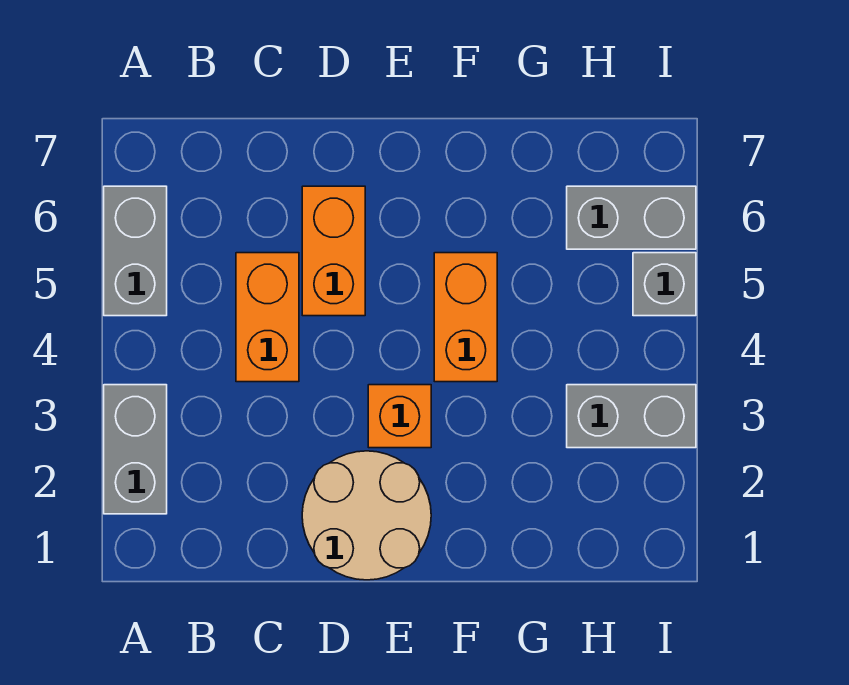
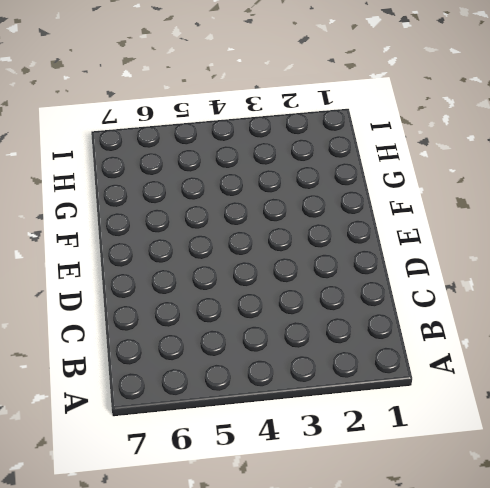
none -> grey brick A2:A3 level 1
none -> grey brick A5:A6 level 1

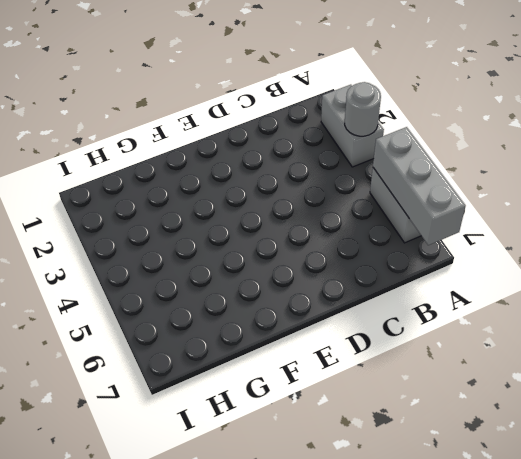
grey round brick A3 level 2 -> none
grey brick A5:A7 level 2 -> none
none -> orange brick C4:C5 level 1
none -> tan round brick D1:E2 level 1

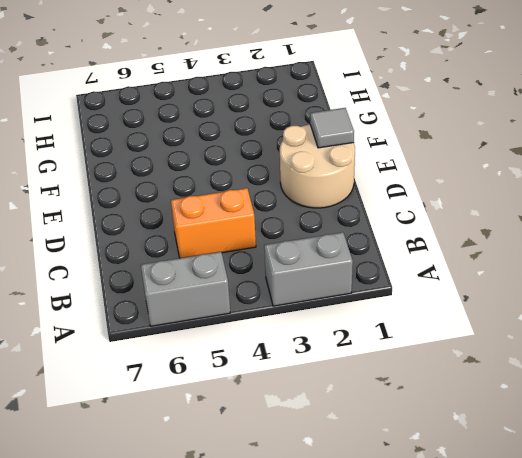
grey tile E1 level 2 -> none
none -> orange brick D5:D6 level 1
none -> orange brick E3 level 1

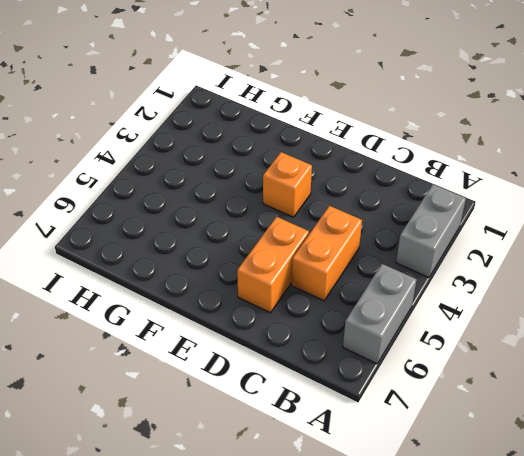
none -> tan round brick D1:E2 level 1
none -> orange brick F4:F5 level 1

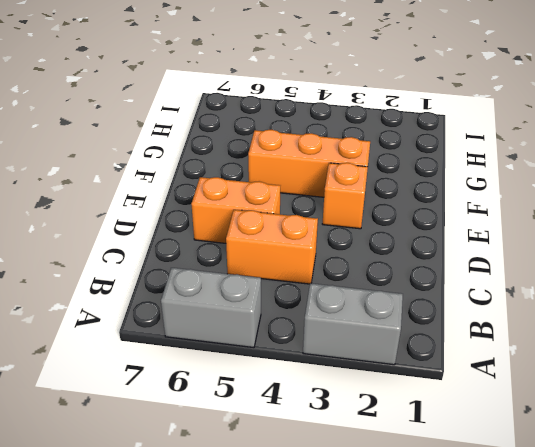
orange brick F3:F5 level 1 -> orange brick F4:F5 level 1
none -> tan round brick D1:E2 level 1
none -> grey brick H3:I3 level 1

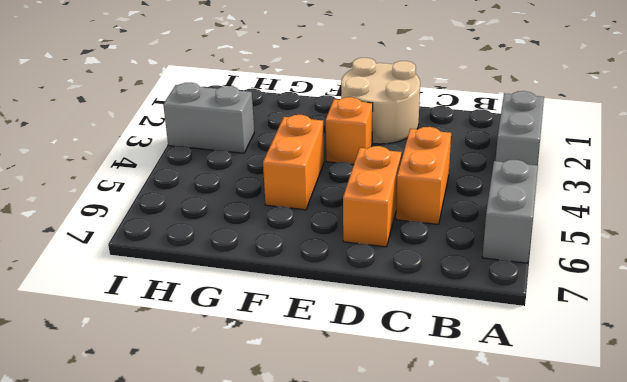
none -> grey brick H6:I6 level 1
none -> grey brick I5 level 1

